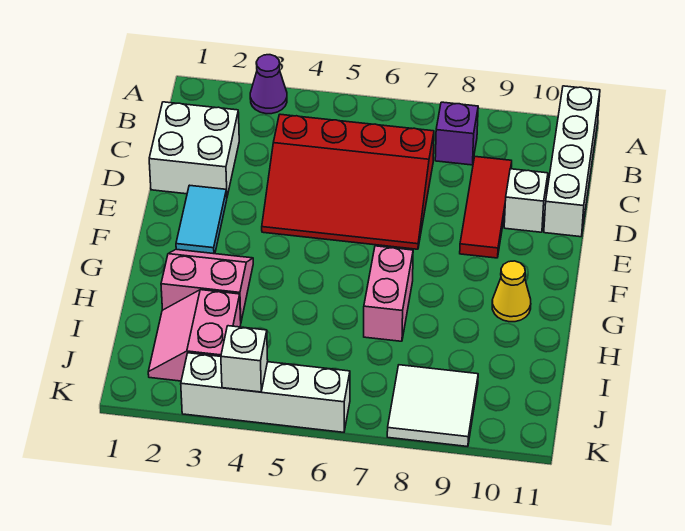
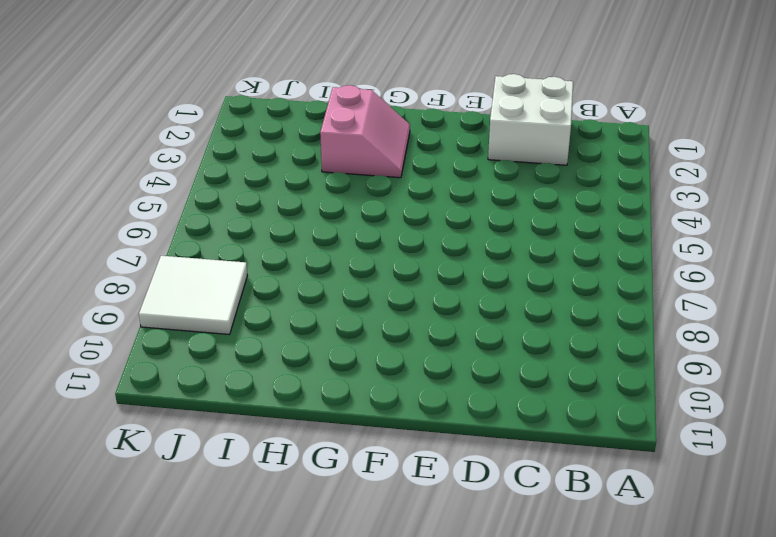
none -> purple cone A3 level 1
none -> white brick A11:D11 level 1
none -> purple brick B8 level 1

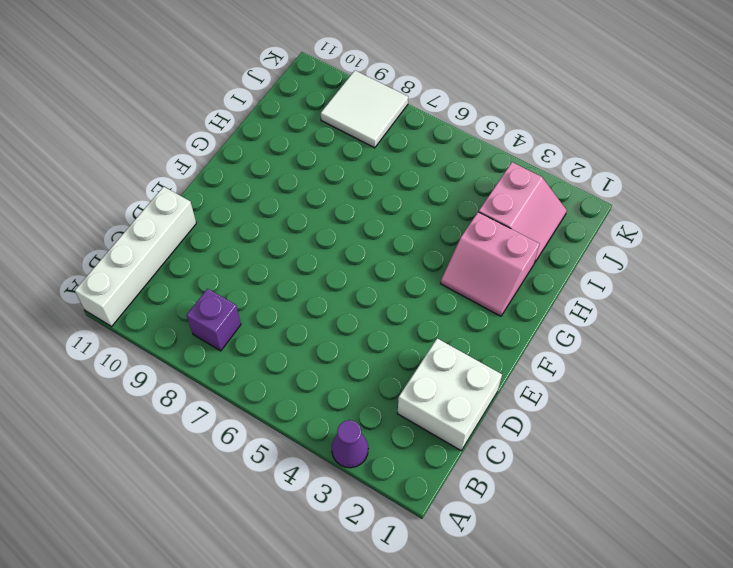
none -> red slope C4:E7 level 1 top C
none -> red tile C9:E9 level 1
none -> white brick D10 level 1

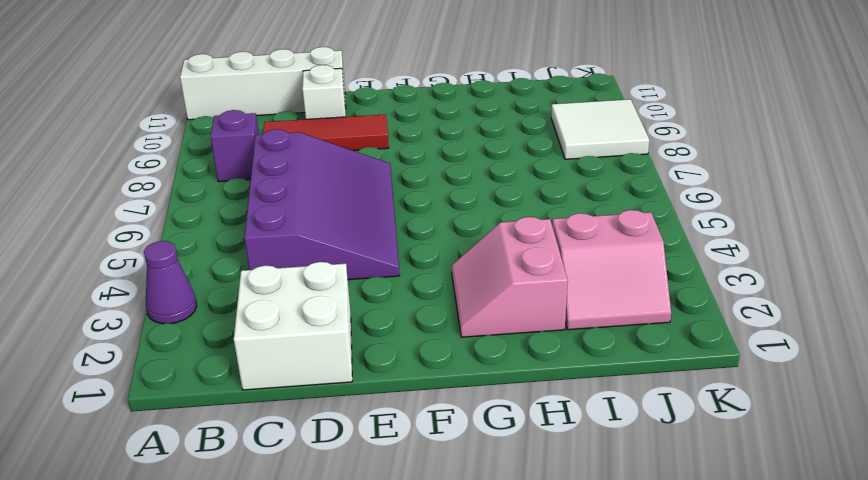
purple slope C4:E7 level 1 top C -> red slope C4:E7 level 1 top C
none -> cyan tile E2:F2 level 1
none -> pink brick G7:H7 level 1
none -> yellow cone G10 level 1

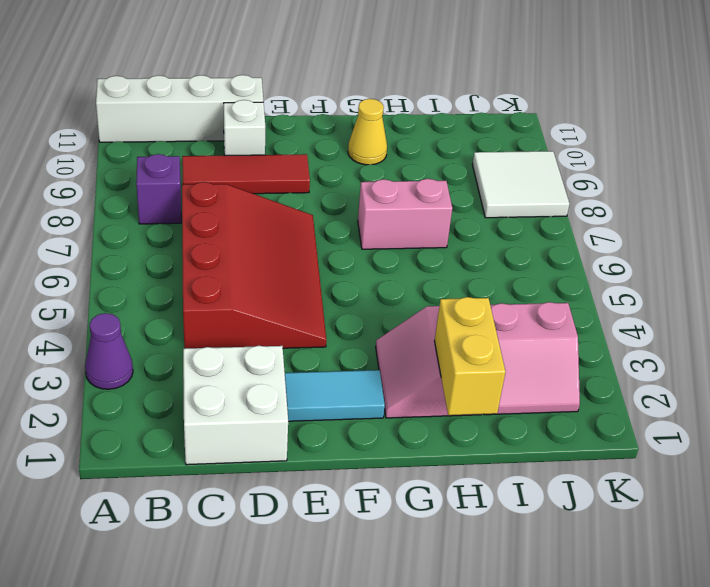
yellow brick H1:H2 level 2 -> none
none -> white brick K3:K6 level 1
none -> white brick K4 level 2

